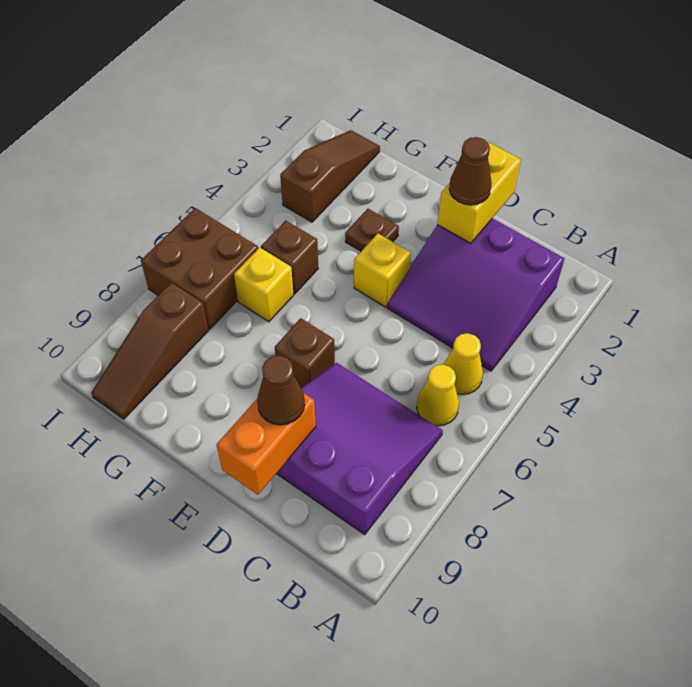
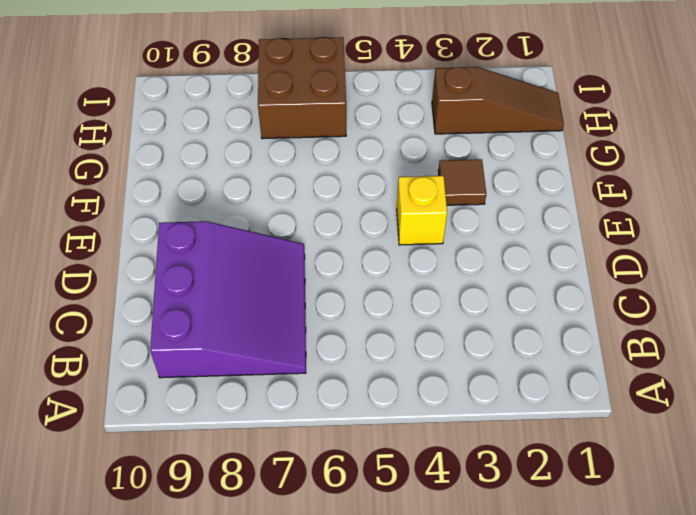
brown tile F3 level 1 -> brown plate F3 level 1
none -> purple slope B2:D4 level 1 top 2
none -> yellow cone B5 level 1
none -> yellow cone B6 level 1

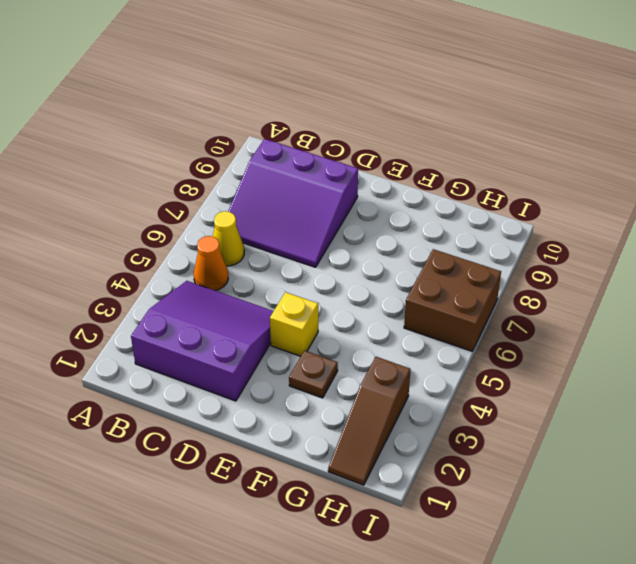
orange cone B5 level 1 -> yellow cone B5 level 1
none -> brown brick E7 level 1
none -> brown brick G5 level 1
none -> yellow brick G6 level 1

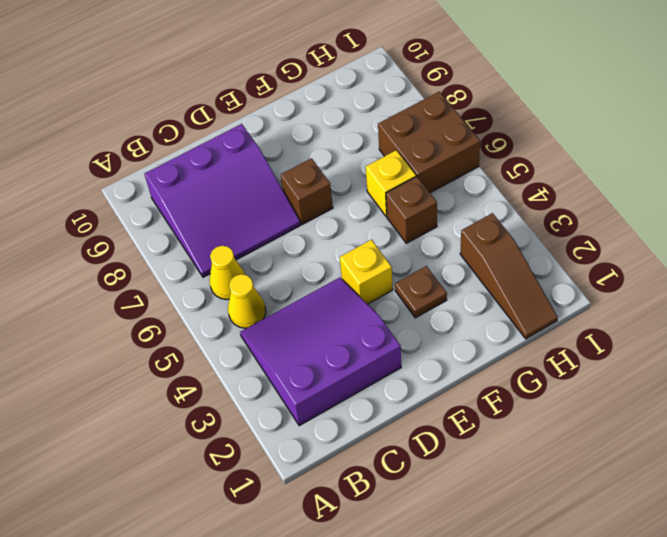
none -> brown slope H8:H10 level 1 top 8
none -> yellow brick D1:D2 level 2
none -> orange brick D9:D10 level 2

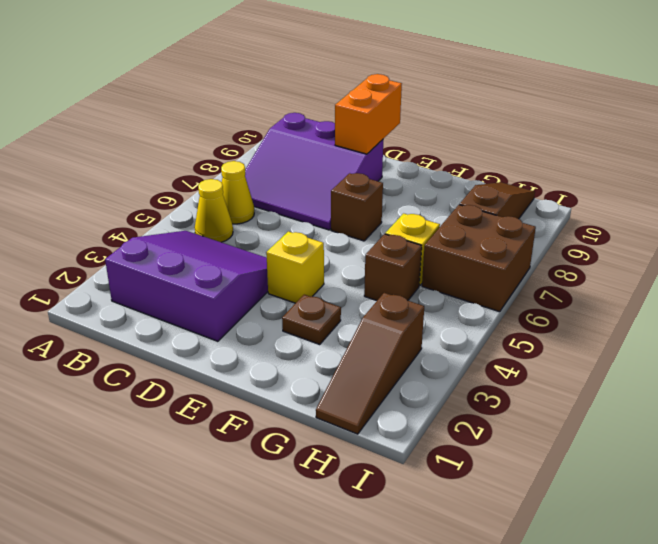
none -> yellow brick D1:D2 level 2
none -> brown cone D2 level 3
none -> brown cone D9 level 3

